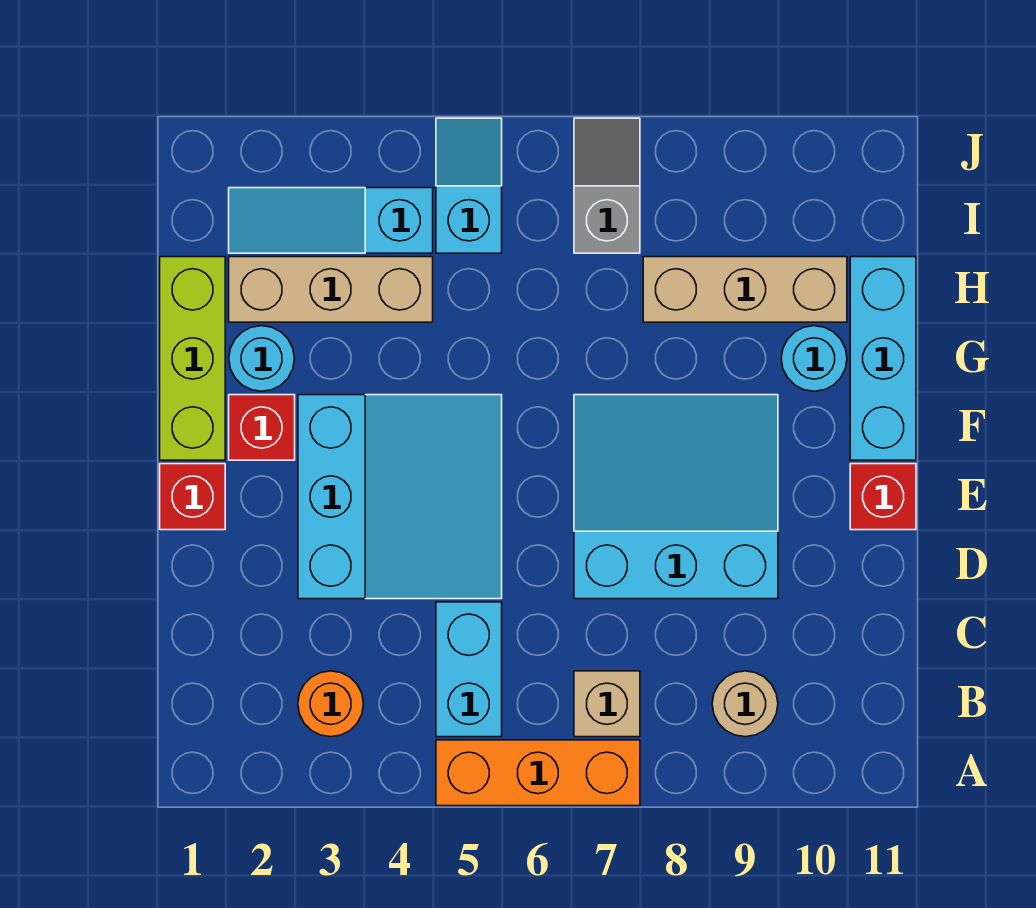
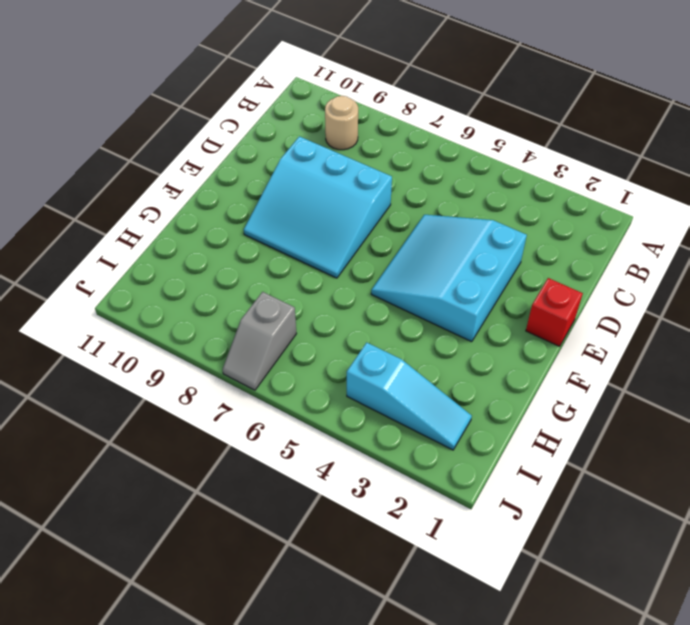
none -> orange brick A5:A7 level 1
none -> orange round brick B3 level 1
none -> cyan brick B5:C5 level 1

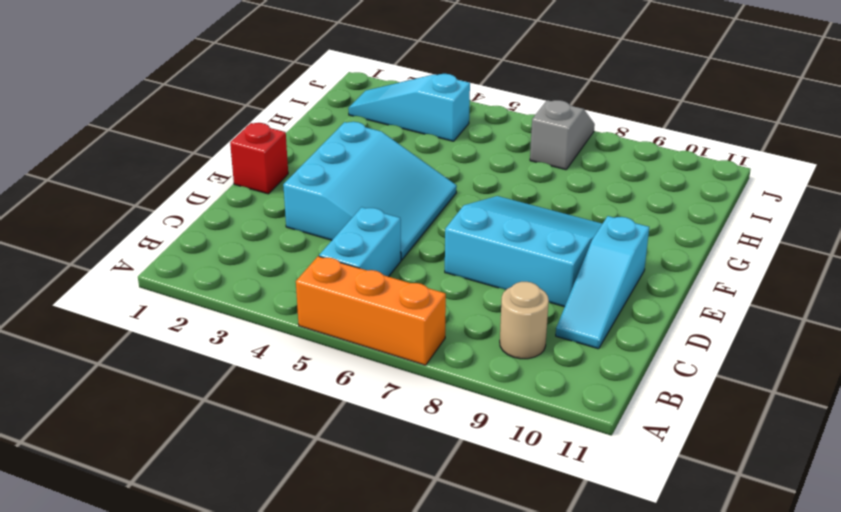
cyan slope C10:E10 level 1 top E -> none
none -> orange round brick B3 level 1
none -> tan brick B7 level 1
none -> red brick E11 level 1

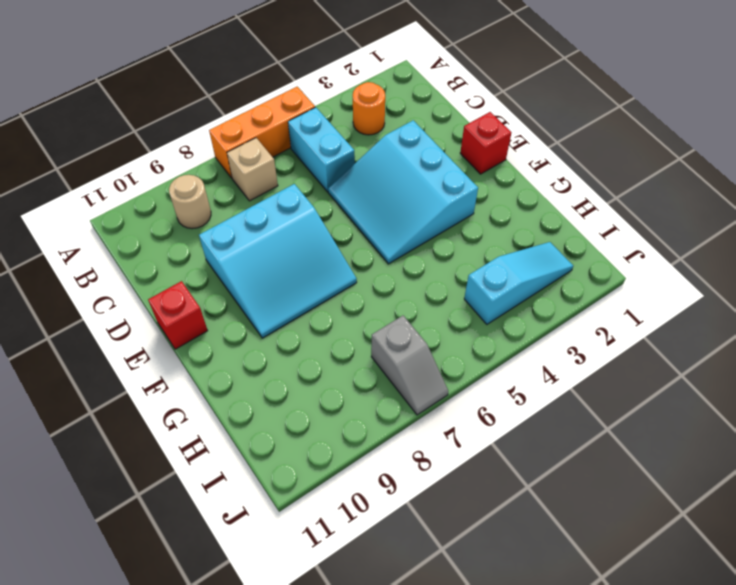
none -> lime brick F1:H1 level 1
none -> red brick F2 level 1
none -> cyan brick F11:H11 level 1

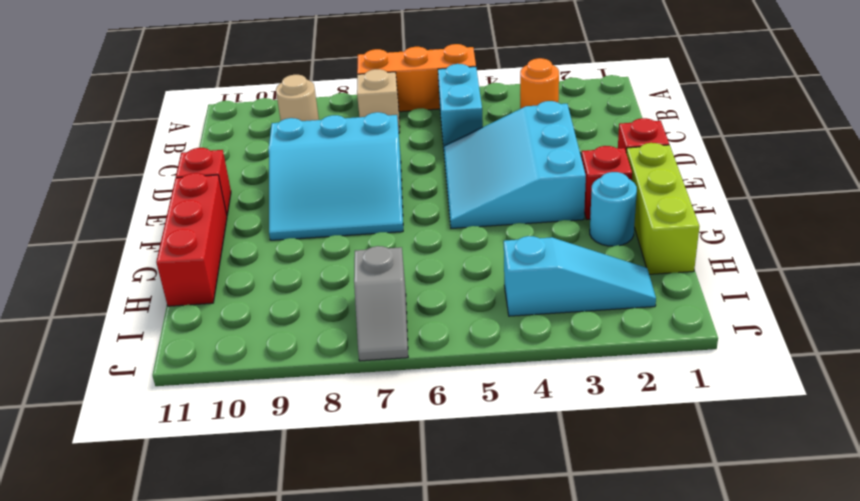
red brick F11:H11 level 1 -> cyan brick F11:H11 level 1
none -> cyan round brick G10 level 1
none -> tan brick H2:H4 level 1
none -> tan brick H8:H10 level 1

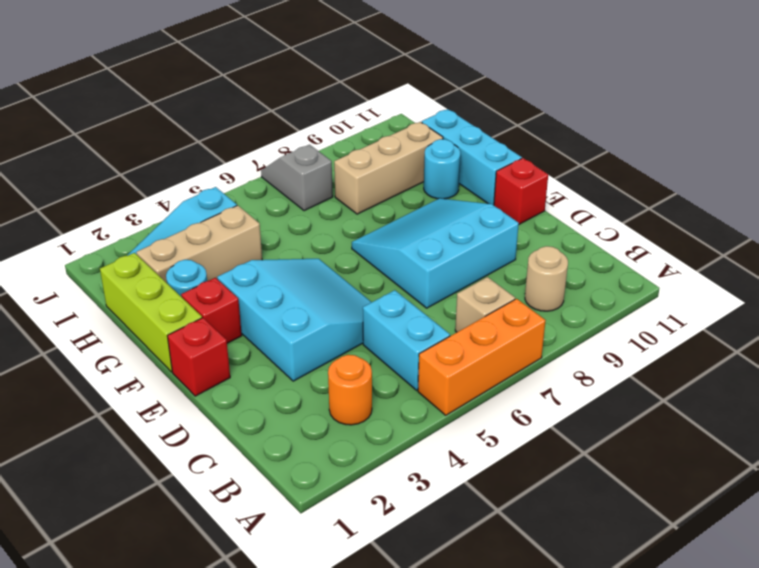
none -> cyan slope I5:J5 level 1 top I

